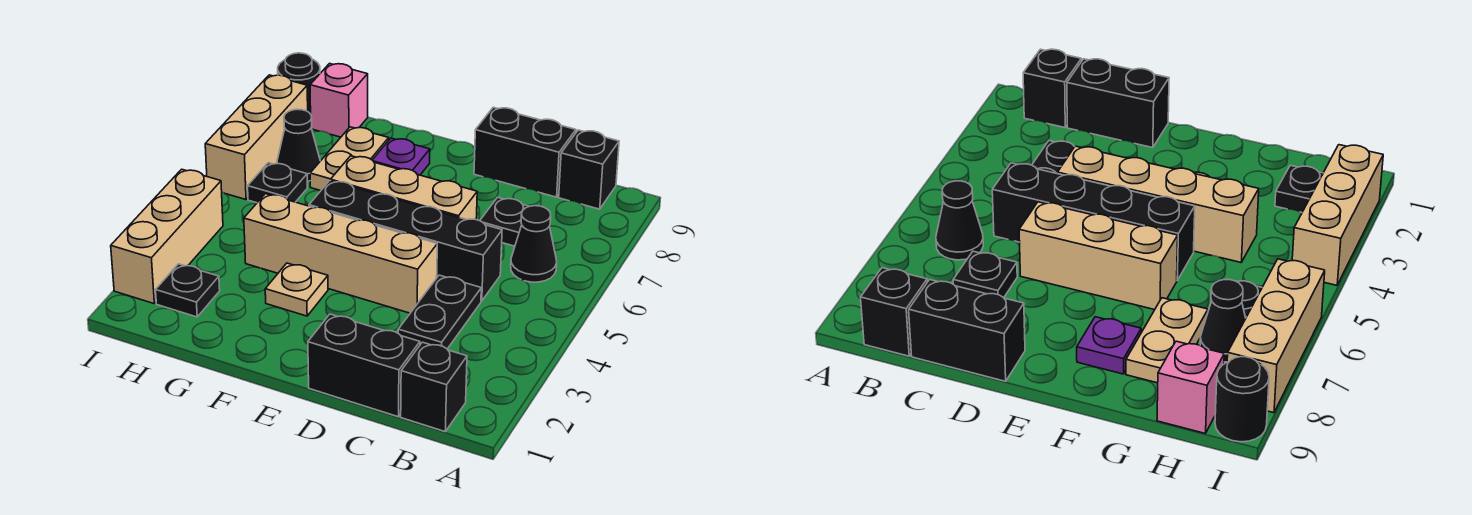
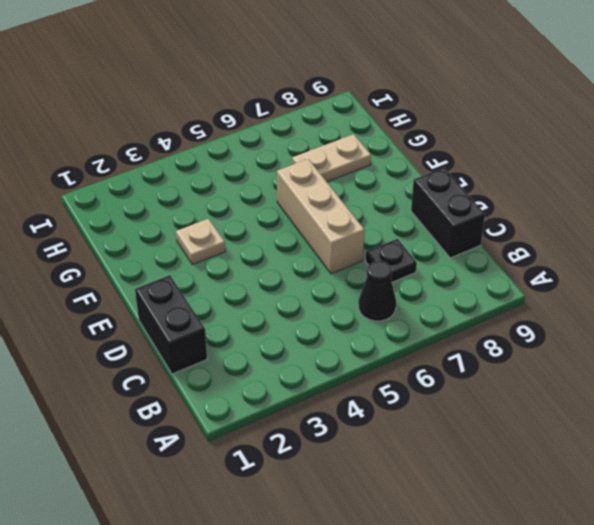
none -> black brick B1 level 1
none -> black brick B9 level 1
none -> black plate C3:C4 level 1

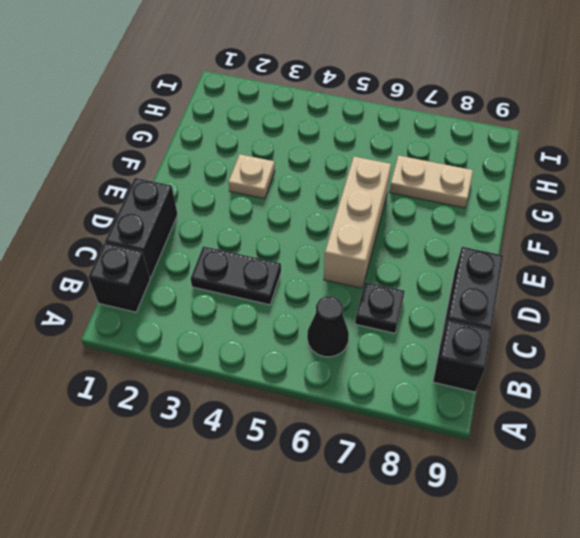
none -> black brick C5:F5 level 1
none -> tan brick D4:G4 level 1
none -> purple plate F8 level 1

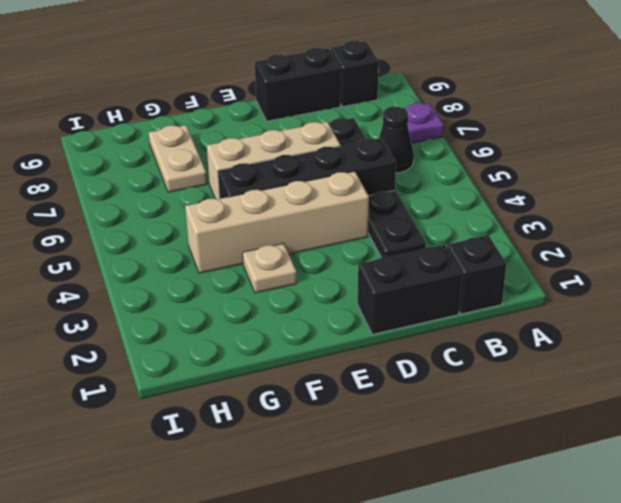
purple plate A7 level 1 -> purple plate F8 level 1
none -> black plate H2 level 1
none -> black plate H6 level 1
none -> black cone H7 level 1

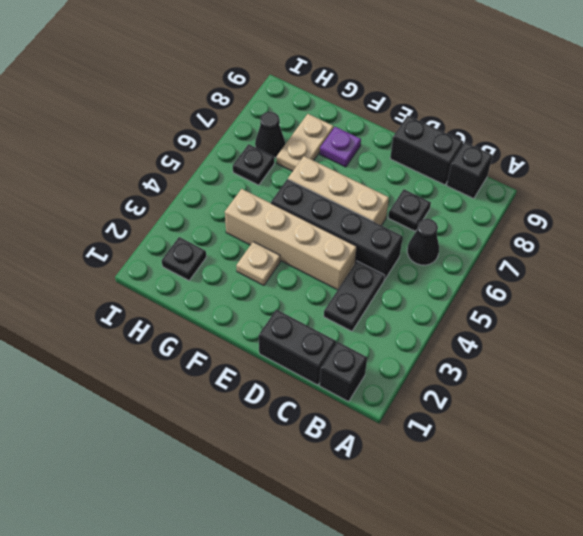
none -> pink brick H9 level 1
none -> tan brick I2:I4 level 1
none -> tan brick I6:I8 level 1

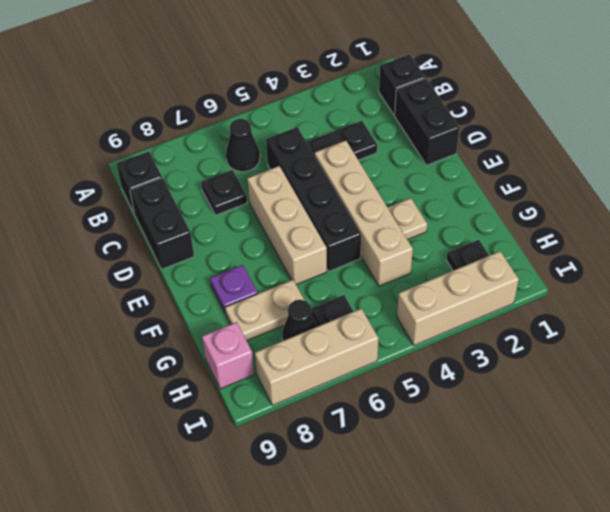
none -> black round brick I9 level 1

